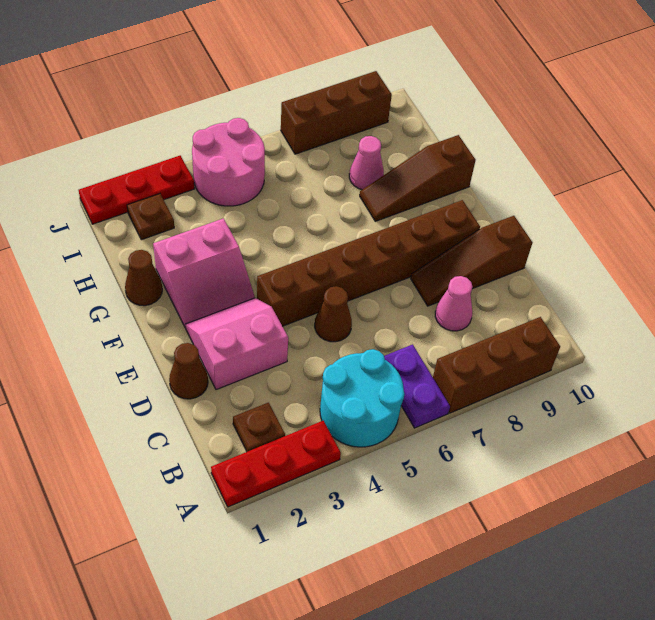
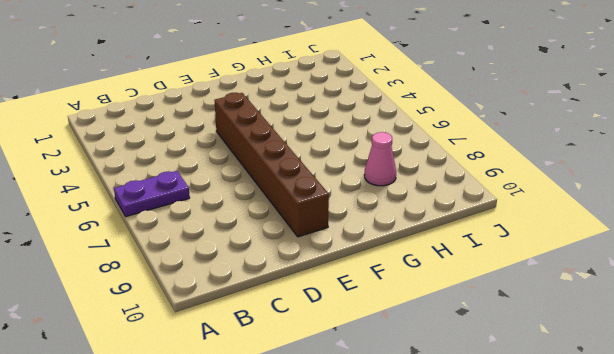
none -> red plate A1:A3 level 1
none -> cyan round brick A4:B5 level 1
none -> brown brick A7:A9 level 1

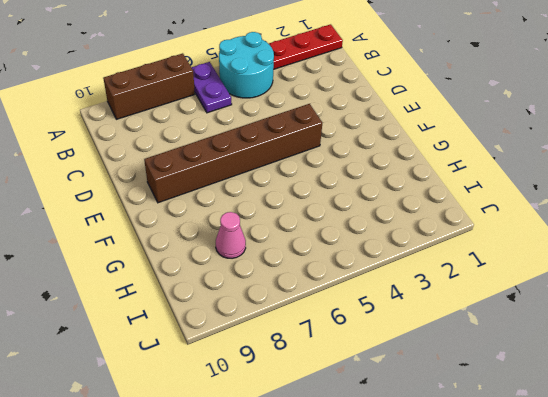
none -> brown plate B2 level 1
none -> pink cone C8 level 1
none -> brown cone D1 level 1

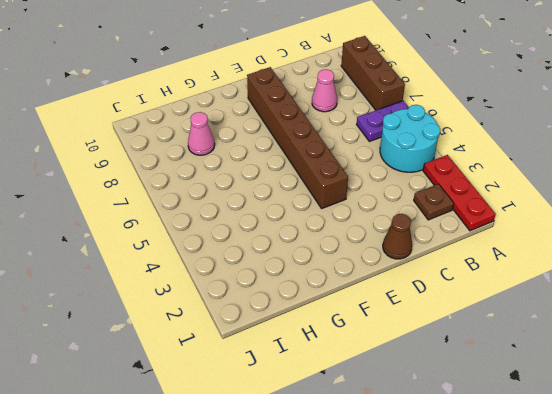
none -> pink slope D2:E3 level 1 top D
none -> brown cone D5 level 1
none -> brown slope D8:D10 level 1 top 10

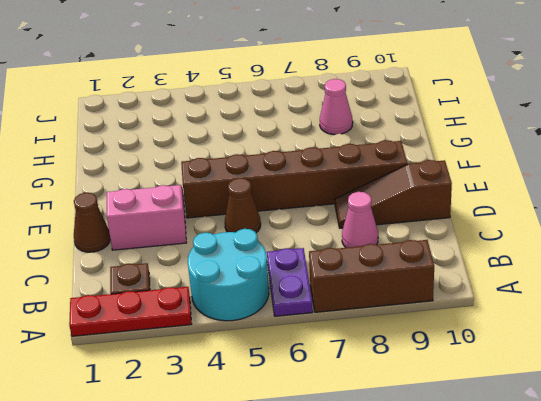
none -> pink slope F2:G3 level 1 top G
none -> brown cone G1 level 1
none -> brown slope G8:G10 level 1 top 10

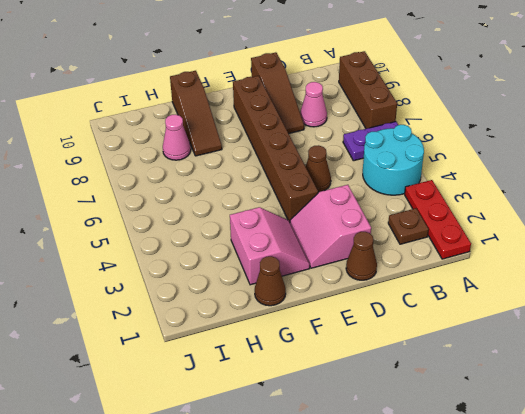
none -> brown plate I2 level 1
none -> pink round brick I4:J5 level 1
none -> red plate J1:J3 level 1

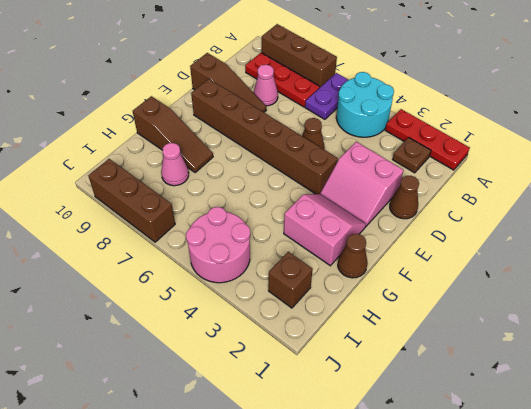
red plate B7:B9 level 1 -> red plate J1:J3 level 1
brown brick I2 level 1 -> brown plate I2 level 1

